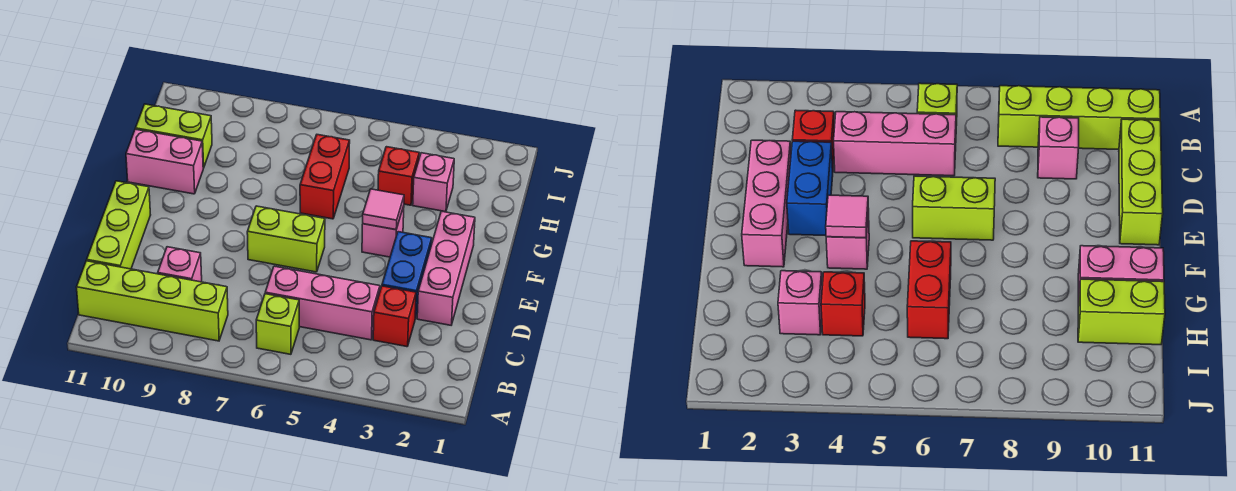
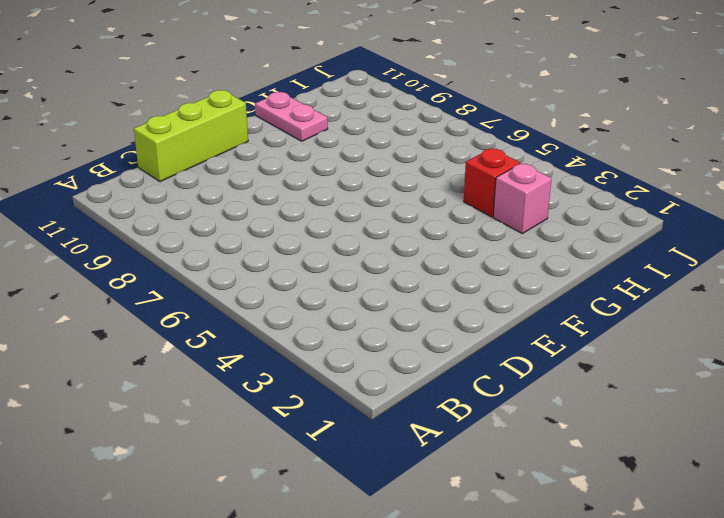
pink plate G10:G11 level 1 -> pink brick G10:G11 level 1
none -> lime brick B6 level 1
none -> lime brick B8:B11 level 1
none -> red brick C3 level 1

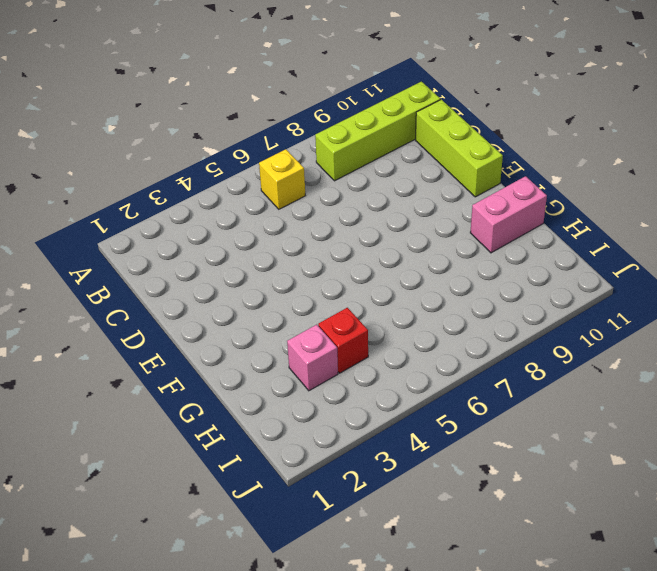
yellow brick B6 level 1 -> lime brick B6 level 1
none -> red brick C3 level 1
none -> pink brick C4:C6 level 1
none -> pink brick C9 level 1

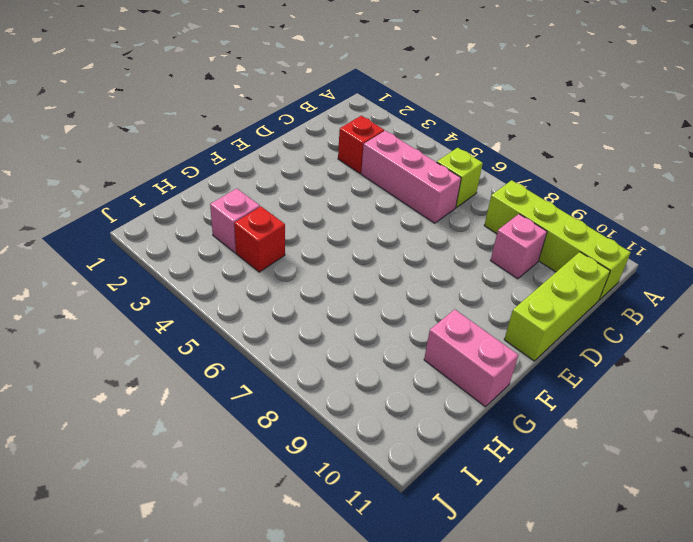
none -> pink brick D2:F2 level 1
none -> blue brick D3:E3 level 1
none -> lime brick E6:E7 level 1

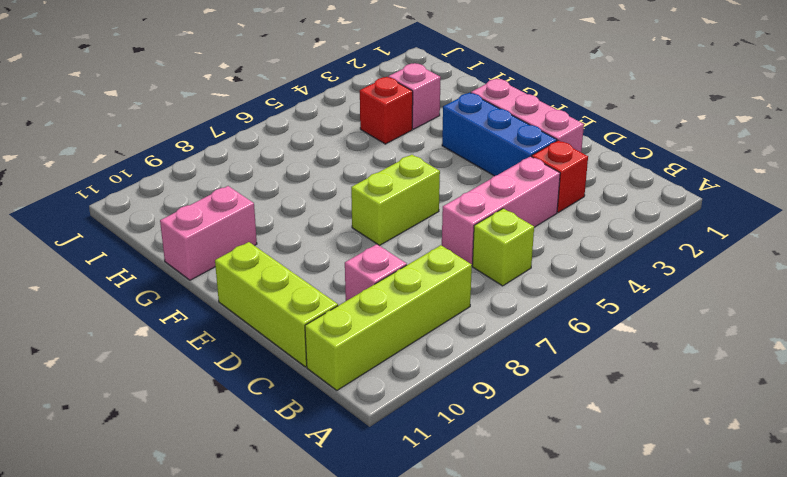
blue brick D3:F3 level 1 -> blue brick D3:E3 level 1
none -> pink brick F4 level 1
none -> red brick G6:H6 level 1
none -> lime brick H10:H11 level 1

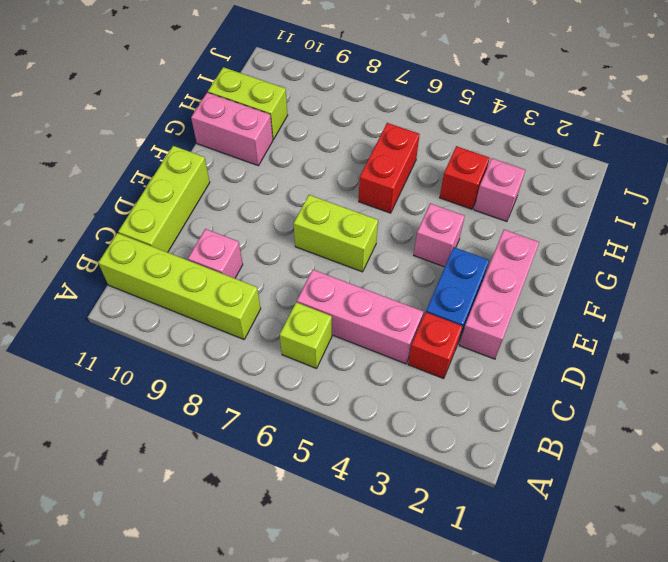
none -> pink tile F4 level 2

